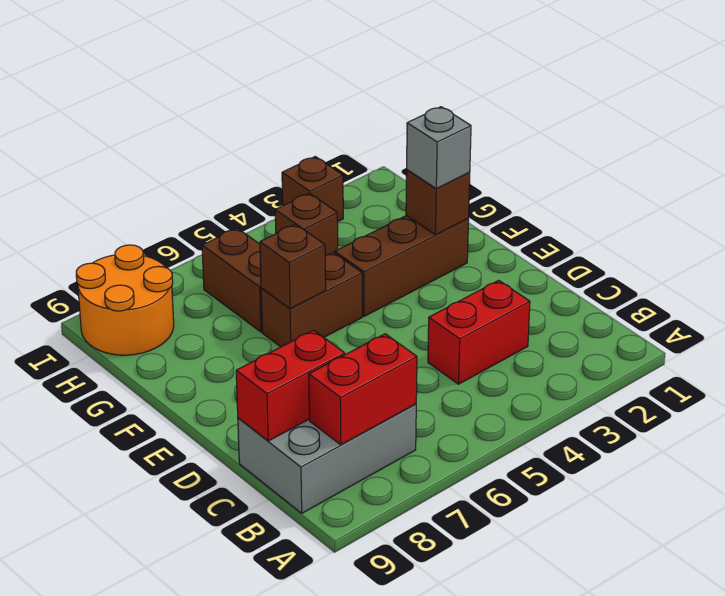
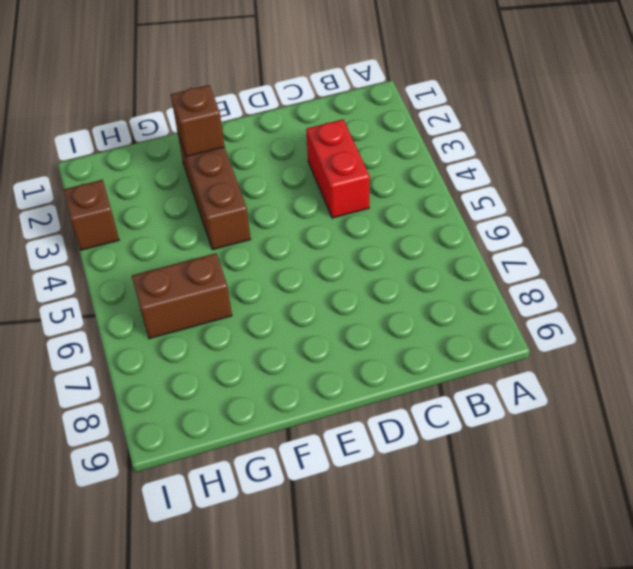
none -> grey brick B7:C9 level 1
none -> brown brick F5:F6 level 1
none -> brown brick H4 level 1

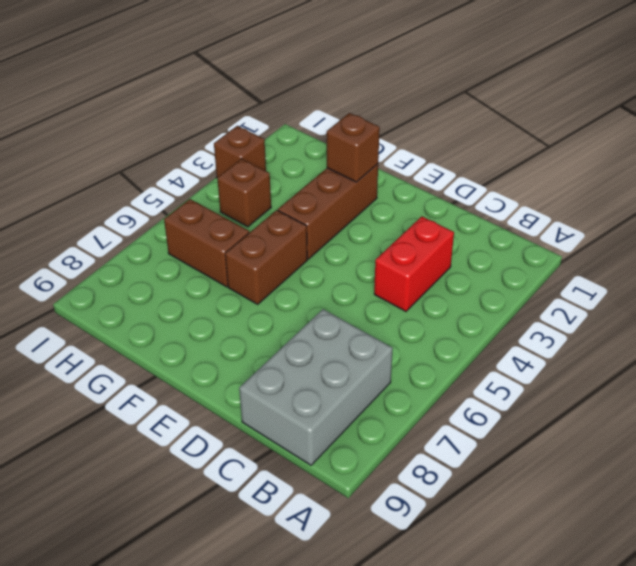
none -> orange round brick H8:I9 level 1
none -> red brick B7:B8 level 2
none -> red brick C8:C9 level 2

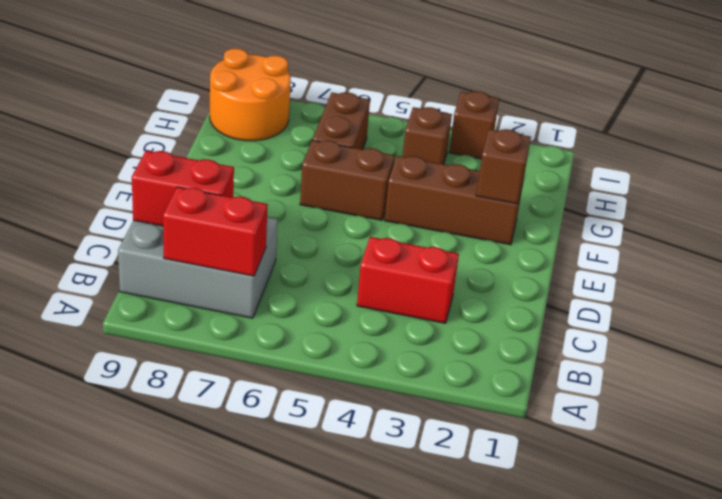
none -> brown brick F6 level 2
none -> grey brick F2 level 3

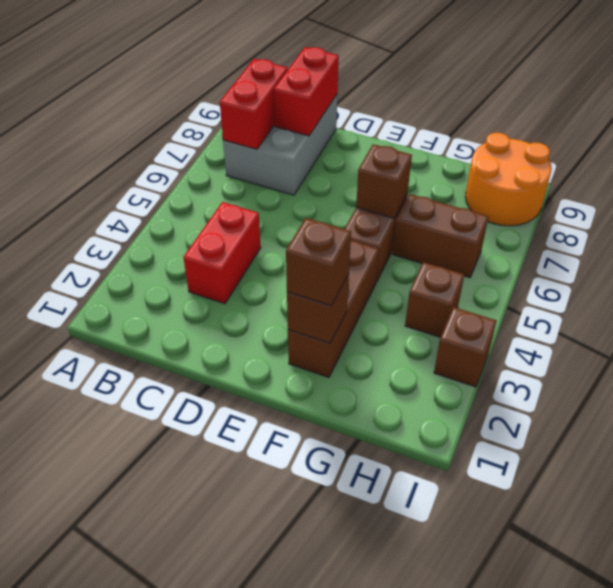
brown brick F2 level 3 -> grey brick F2 level 3

